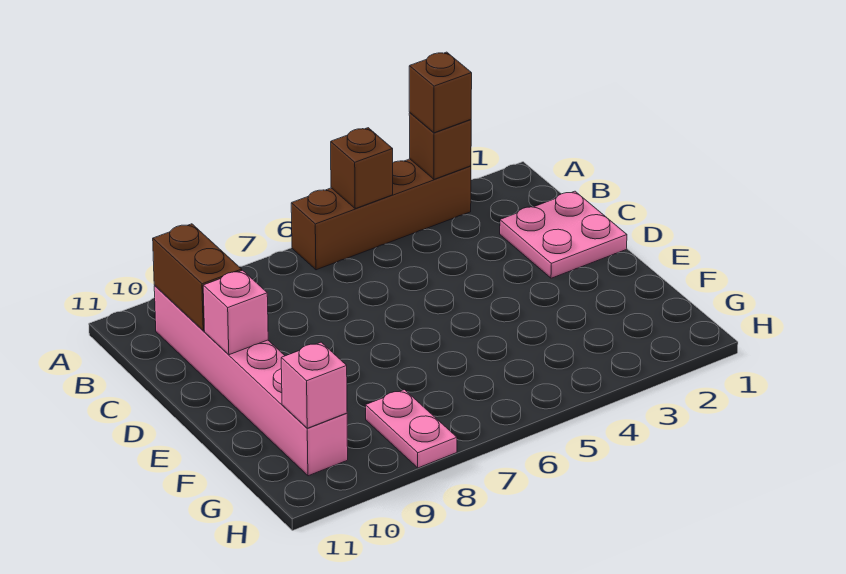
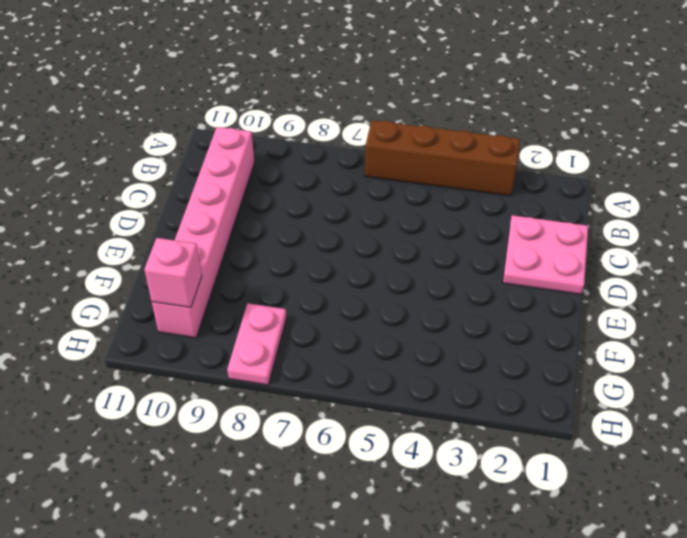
none -> brown brick A3 level 2
none -> brown brick A5 level 2

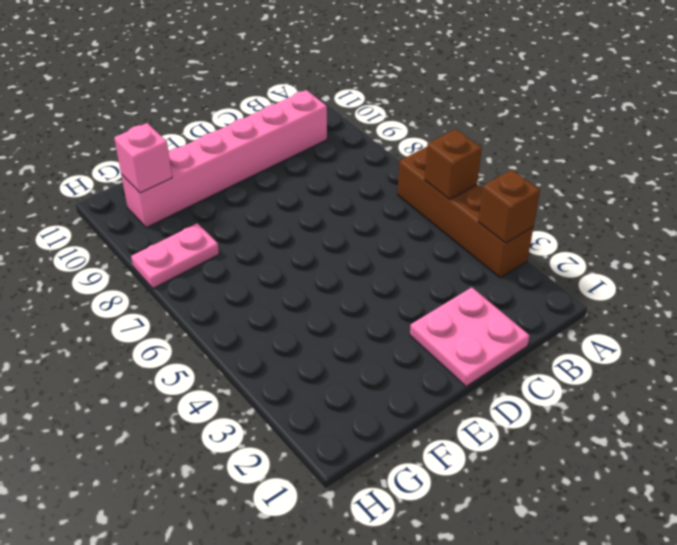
none -> brown brick B10:C10 level 2
none -> pink brick D10 level 2

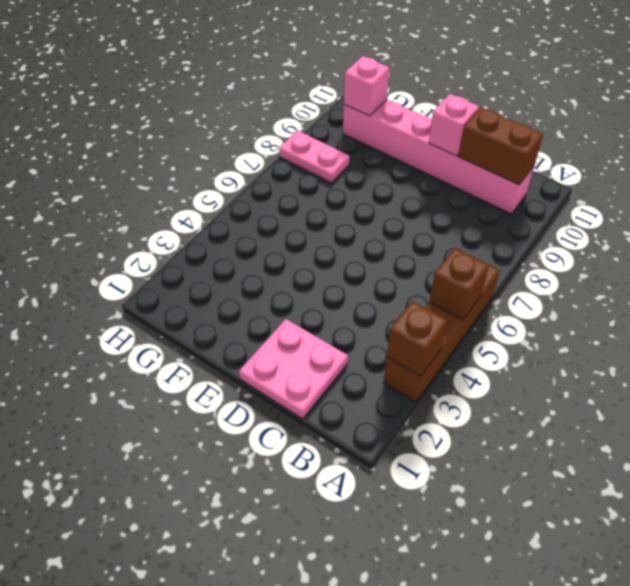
none -> brown brick A3 level 3

